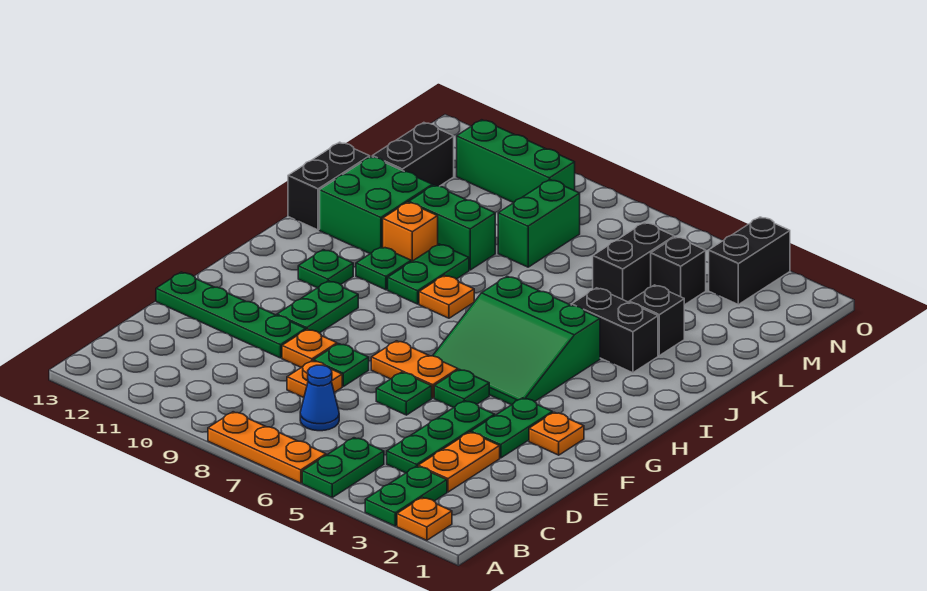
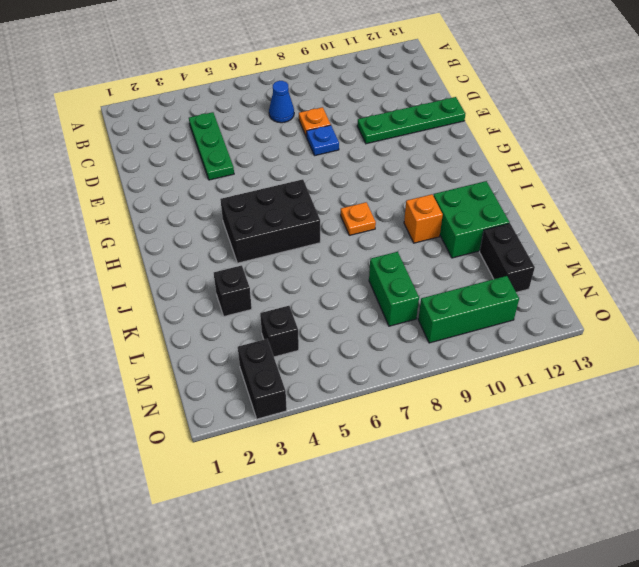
blue plate E8 level 1 -> green plate E8 level 1
black brick H4:I6 level 1 -> green slope G4:I6 level 1 top I
none -> orange plate A2 level 1
none -> green plate A3:B3 level 1
none -> green plate A5:B5 level 1
none -> orange plate A6:A8 level 1

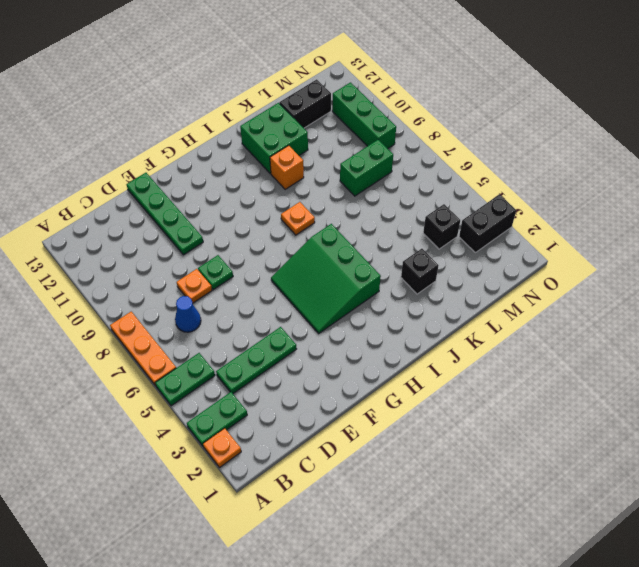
none -> orange plate C3:D3 level 1
none -> green plate E3:F3 level 1
none -> green plate E6 level 1
none -> orange plate E9 level 1

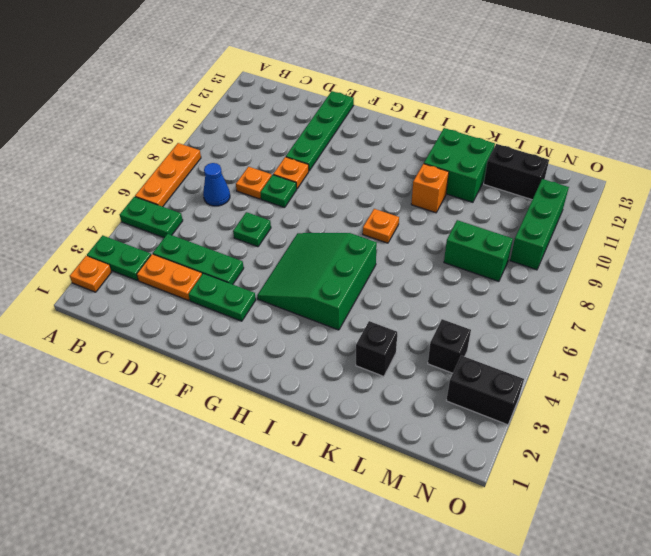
none -> orange plate F2 level 1
none -> green plate F5 level 1
none -> orange plate F6:F7 level 1
none -> green plate F10:G10 level 1

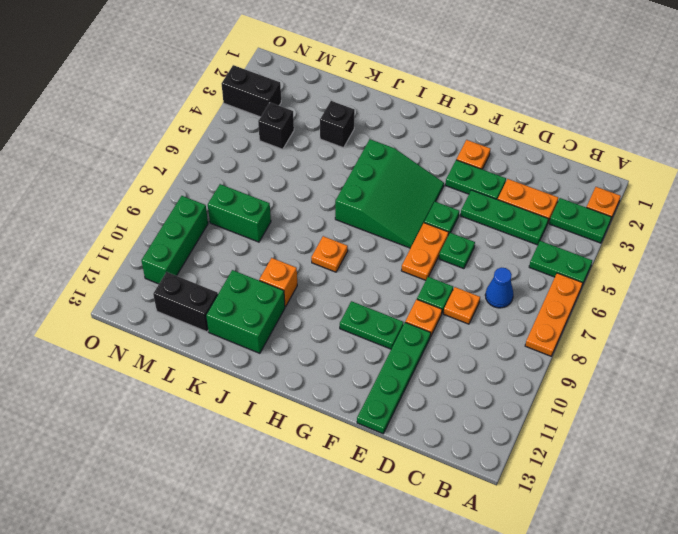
none -> green plate H11 level 1
none -> green plate I9:J9 level 1
none -> green plate I10 level 1
none -> black brick J3:J4 level 1

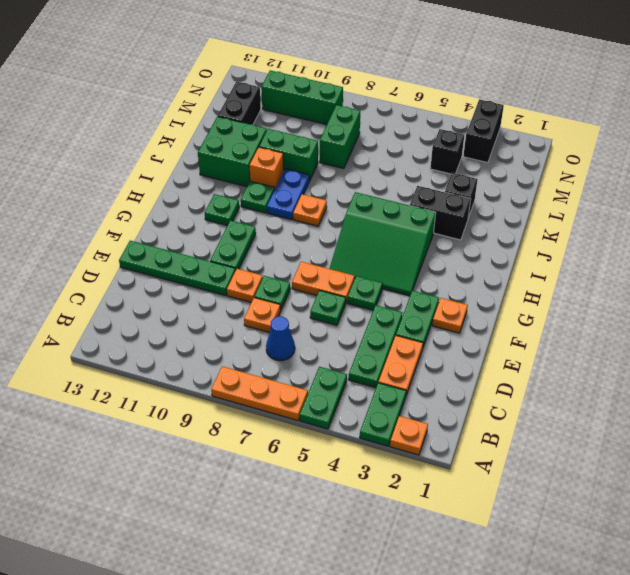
blue plate I9:J9 level 1 -> green plate I9:J9 level 1
none -> black brick J13:K13 level 1
none -> black brick L5:M5 level 1

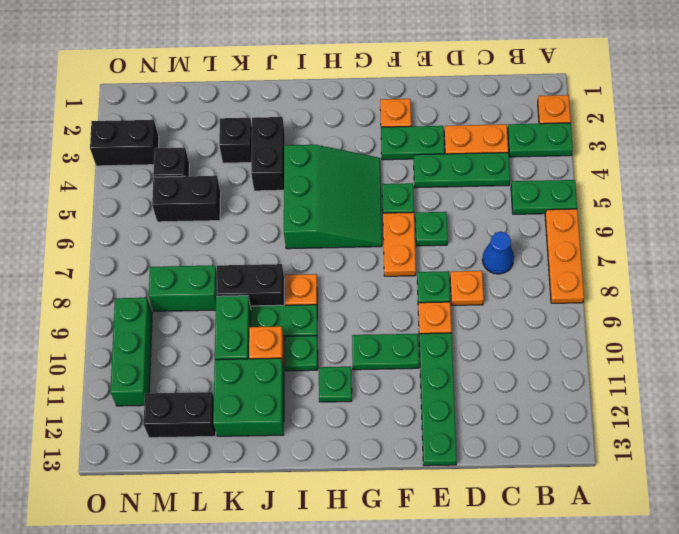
black brick J8:K8 level 1 -> black brick J13:K13 level 1

